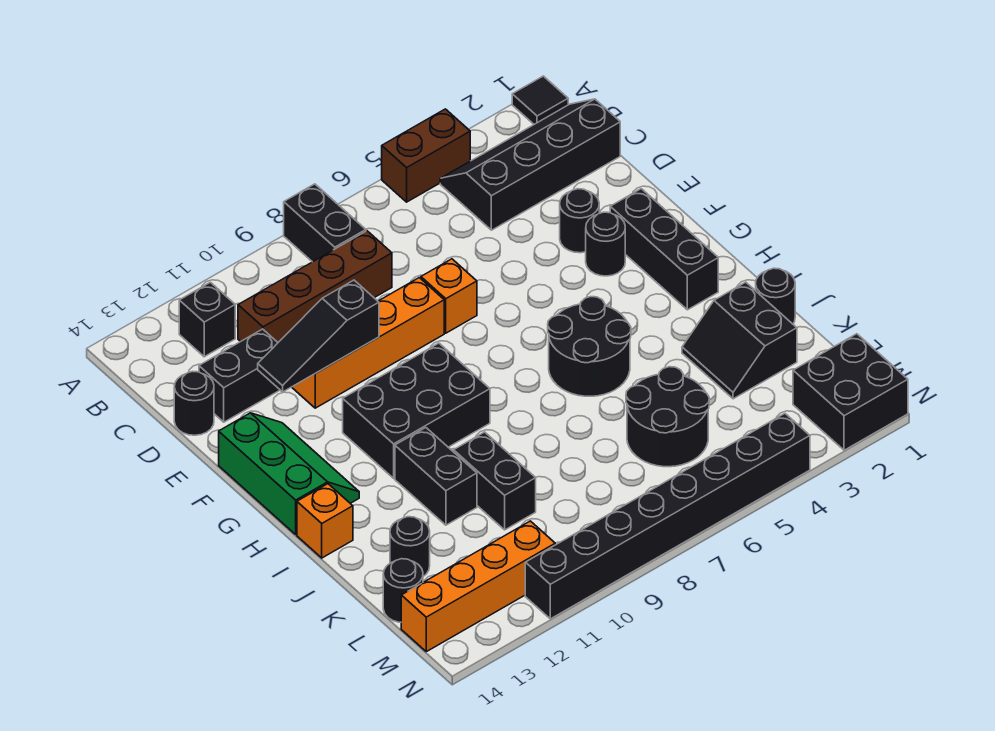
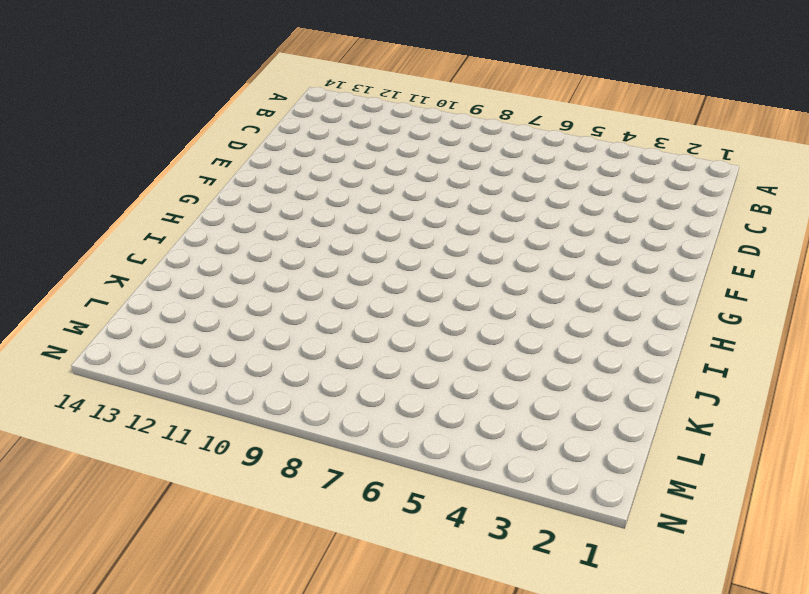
none -> black tile A1 level 1
none -> brown brick A4:A5 level 1
none -> black brick A8:B8 level 1

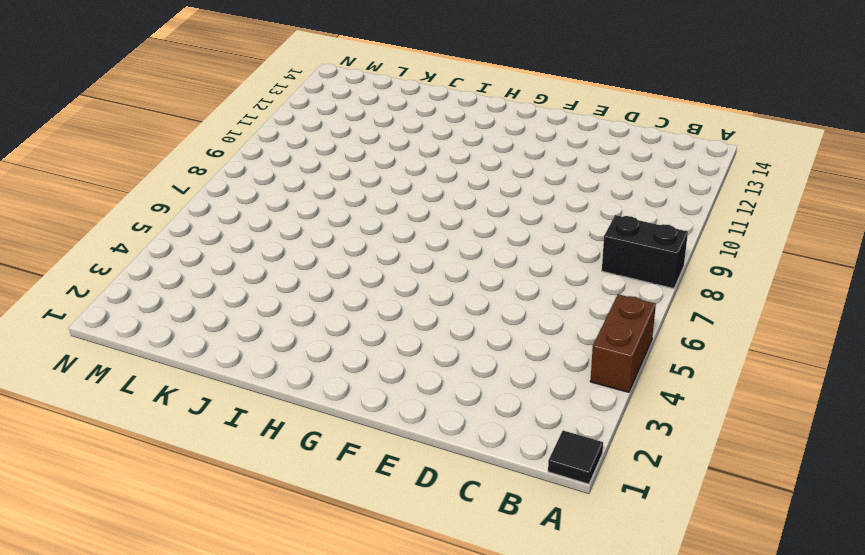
none -> black slope B1:C4 level 1 top C
none -> black brick B12 level 1
none -> brown brick C8:C11 level 1

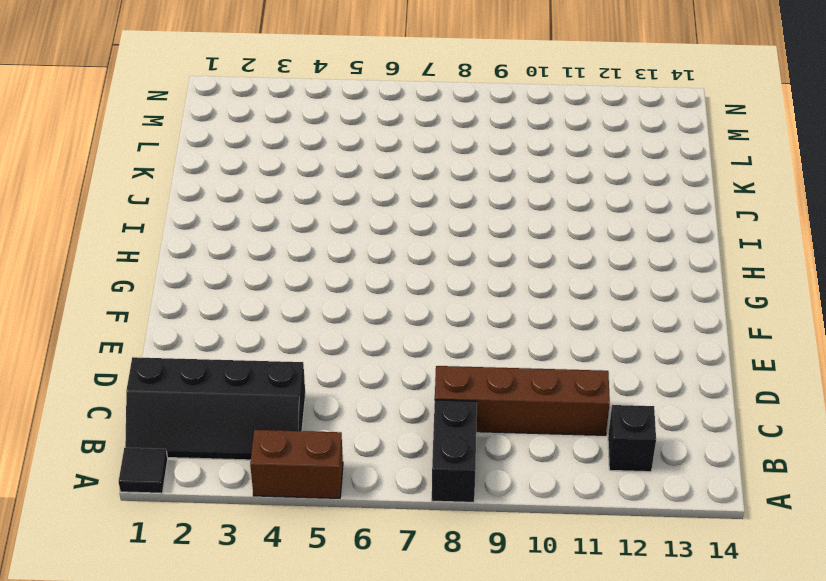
none -> black brick D12:D13 level 1
none -> black round brick D14 level 1
none -> black round brick E3 level 1

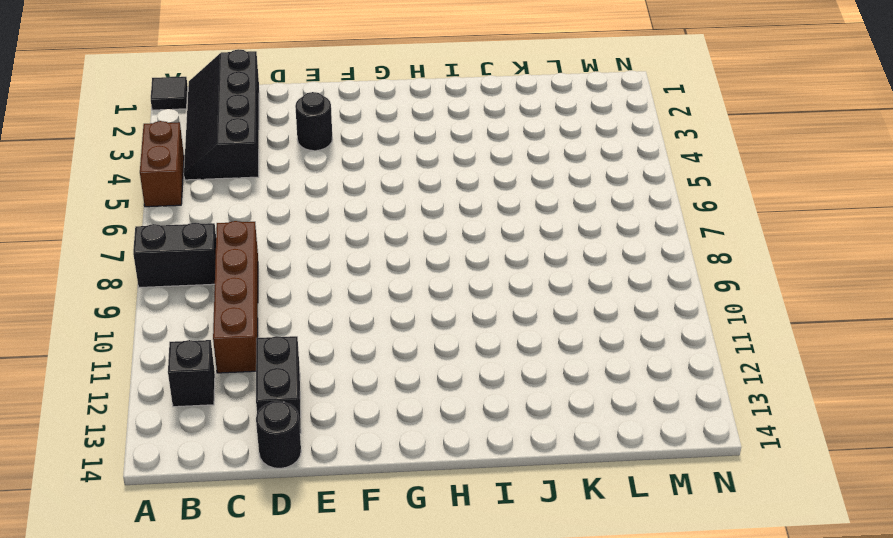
none -> orange brick E7 level 1
none -> orange brick E8:E11 level 1
none -> black brick F2:H2 level 1

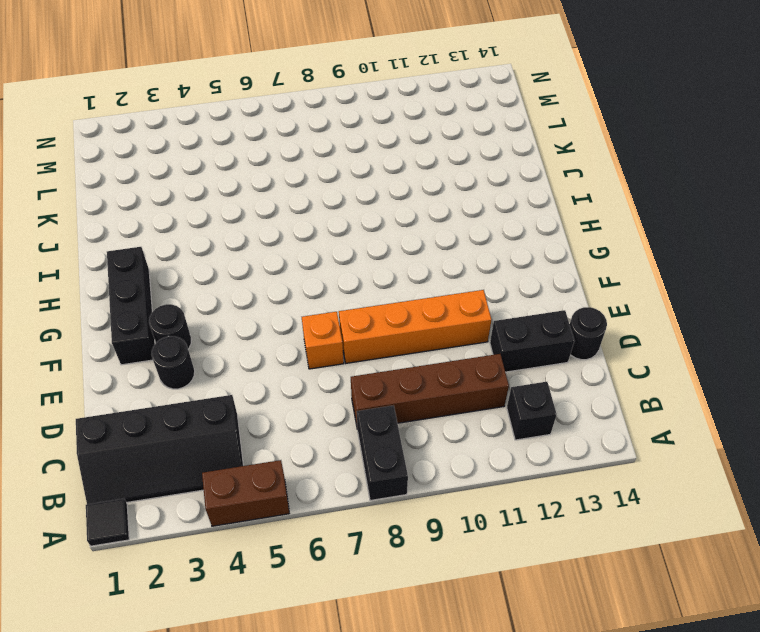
none -> green slope F13:H14 level 1 top 14
none -> black brick G9:H11 level 1
none -> black round brick H5:I6 level 1

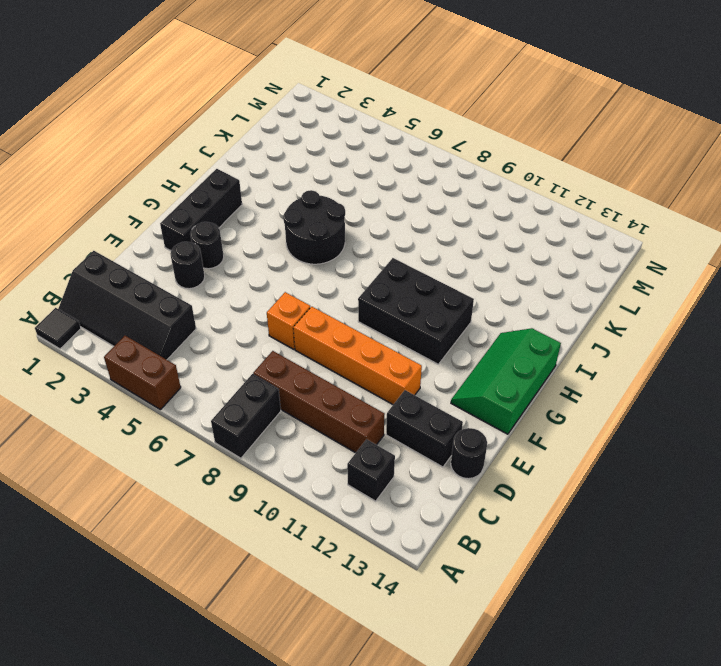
none -> black brick I11:J11 level 1
none -> orange brick I14 level 1
none -> black round brick J1 level 1

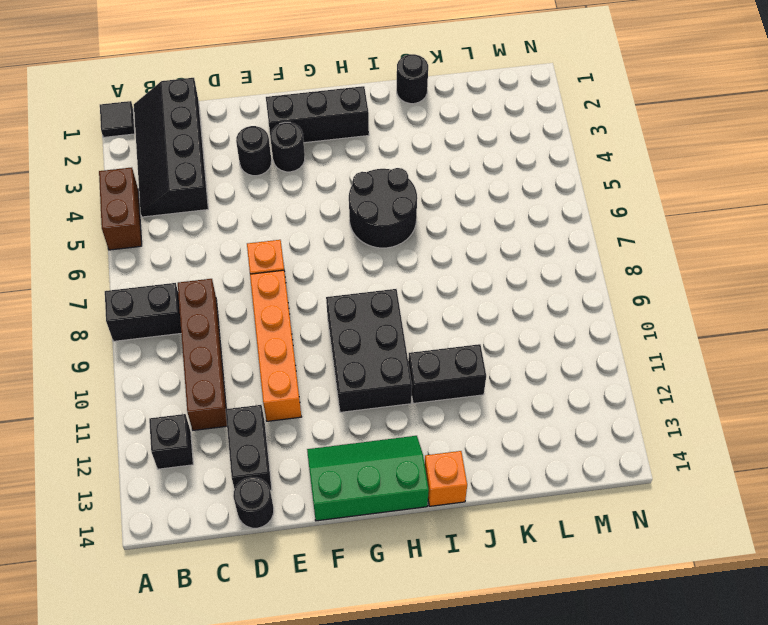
none -> black slope J2:K3 level 1 top 2
none -> black brick J10:K10 level 1
none -> black round brick K5:L6 level 1

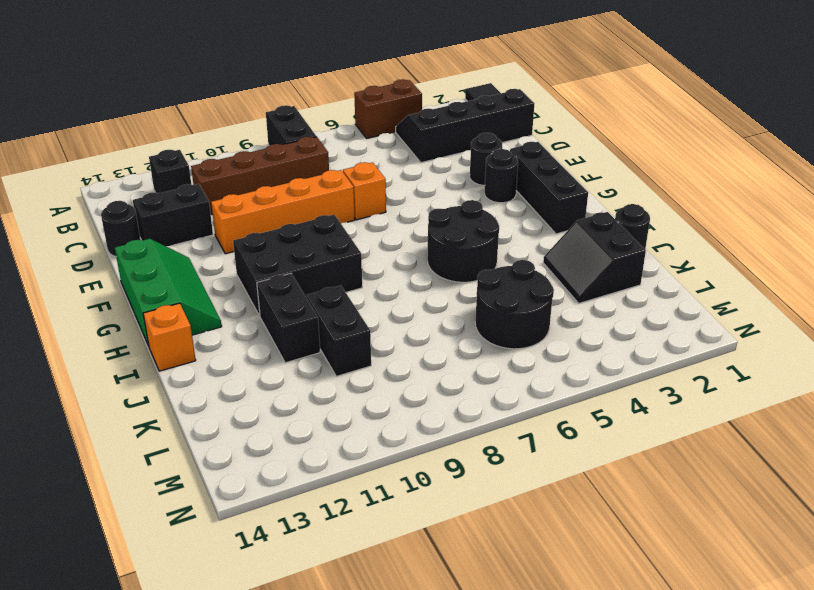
none -> black round brick K13 level 1
none -> black round brick L14 level 1
none -> black brick M1:N2 level 1

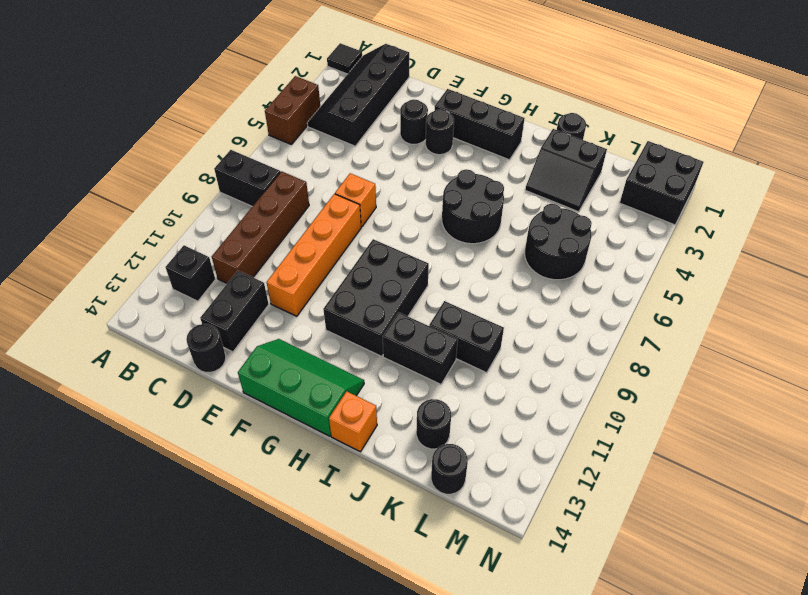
none -> orange brick M11:M14 level 1
none -> black brick N4:N11 level 1
none -> black slope E10:E12 level 2 top 10

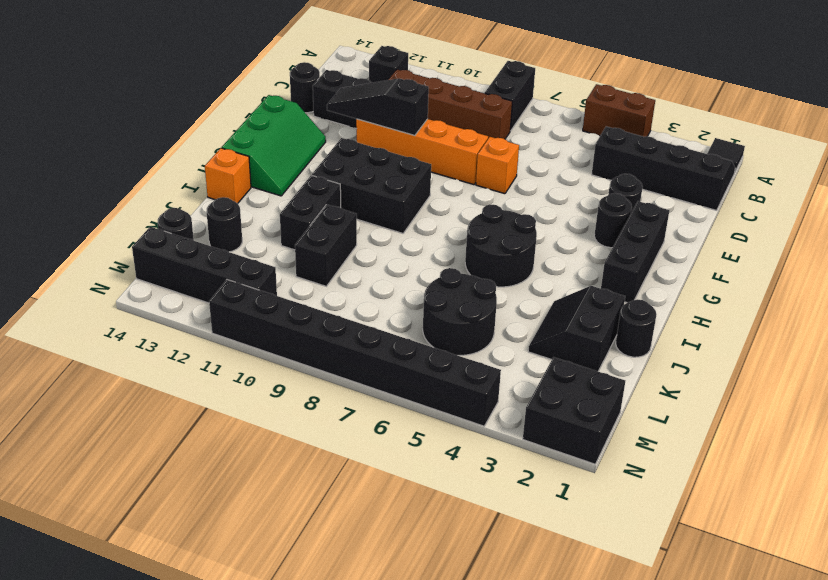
black brick M11:M14 level 1 -> orange brick M11:M14 level 1

